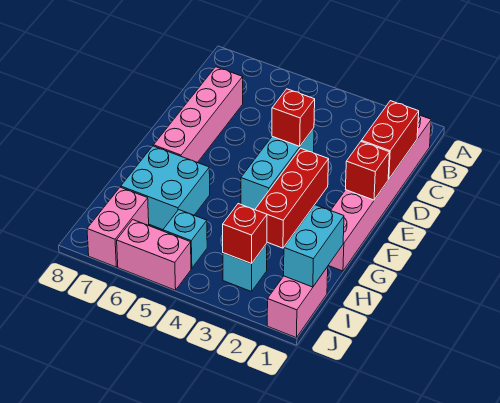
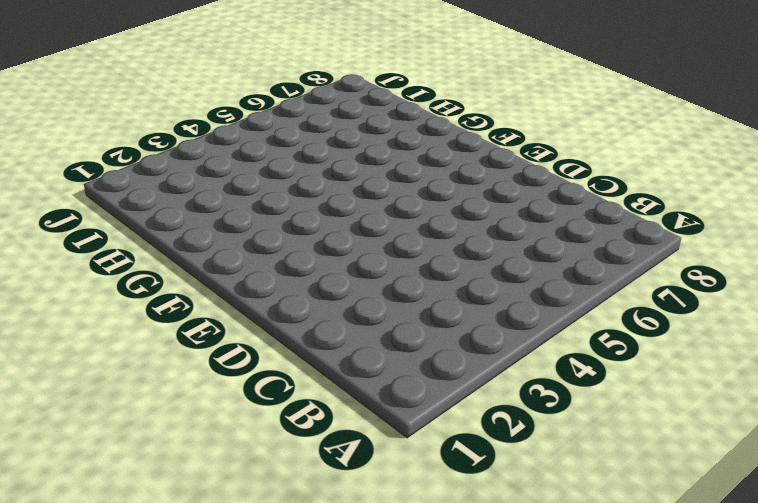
none -> pink brick B1:G1 level 1
none -> pink brick C7:F7 level 1
none -> cyan brick D4:F4 level 1

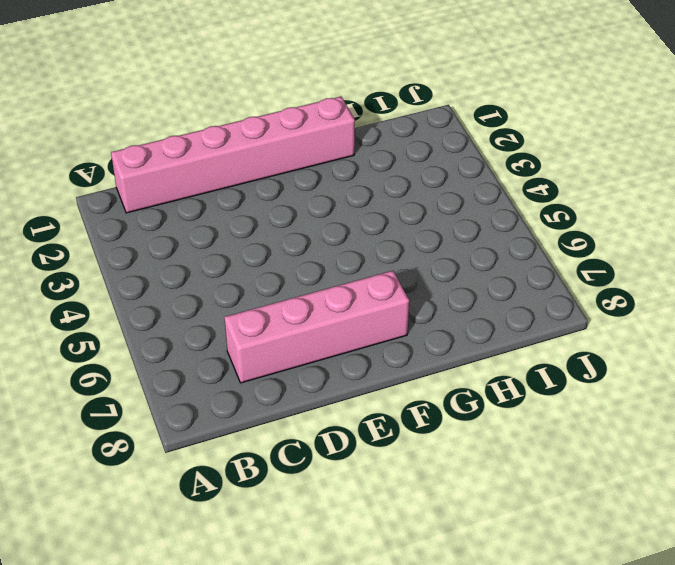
none -> cyan brick D4:F4 level 1
none -> red brick E3:G3 level 1
none -> cyan brick G6:H7 level 1

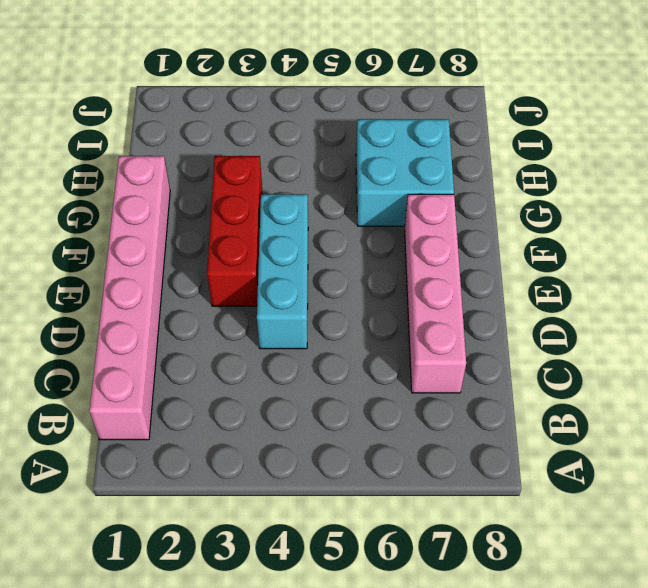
none -> pink brick I1:J1 level 1
none -> cyan brick I3 level 1
none -> cyan brick I5 level 1

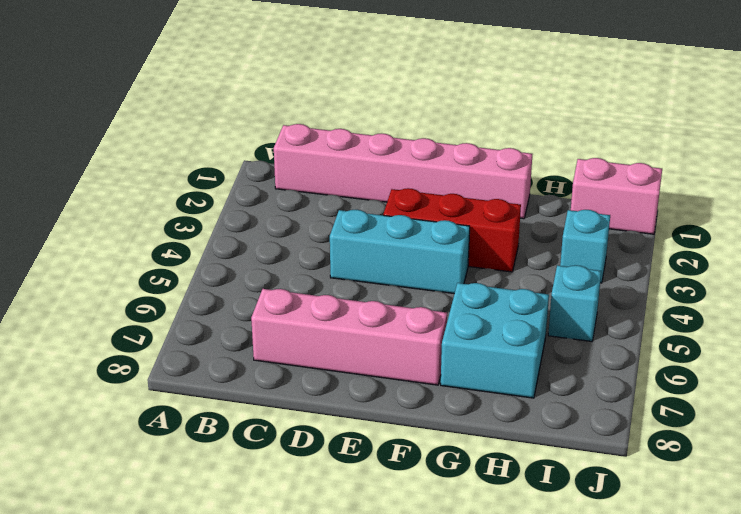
none -> pink brick I7:J7 level 1
none -> pink brick J5:J6 level 1
none -> red brick C1:D1 level 2

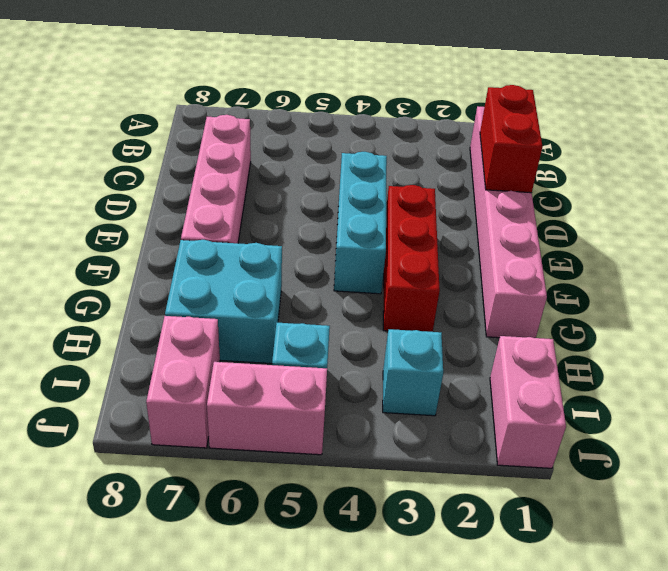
none -> red brick D4 level 2
none -> red brick E1 level 2
none -> cyan brick H1:I1 level 2

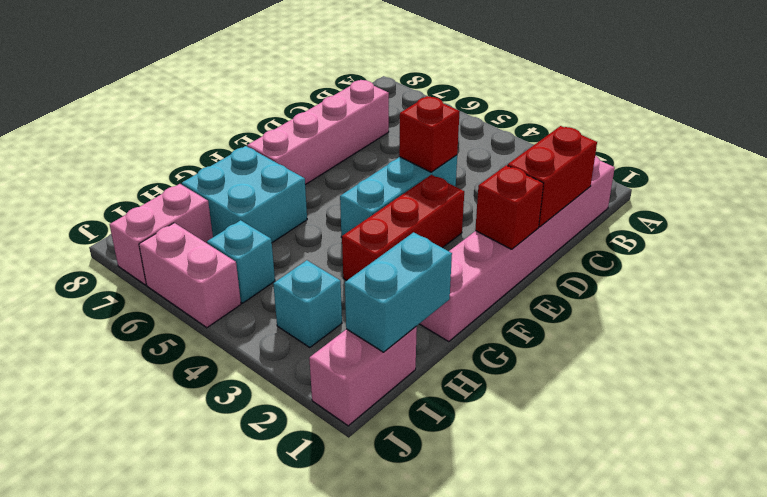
none -> red brick I3 level 2

